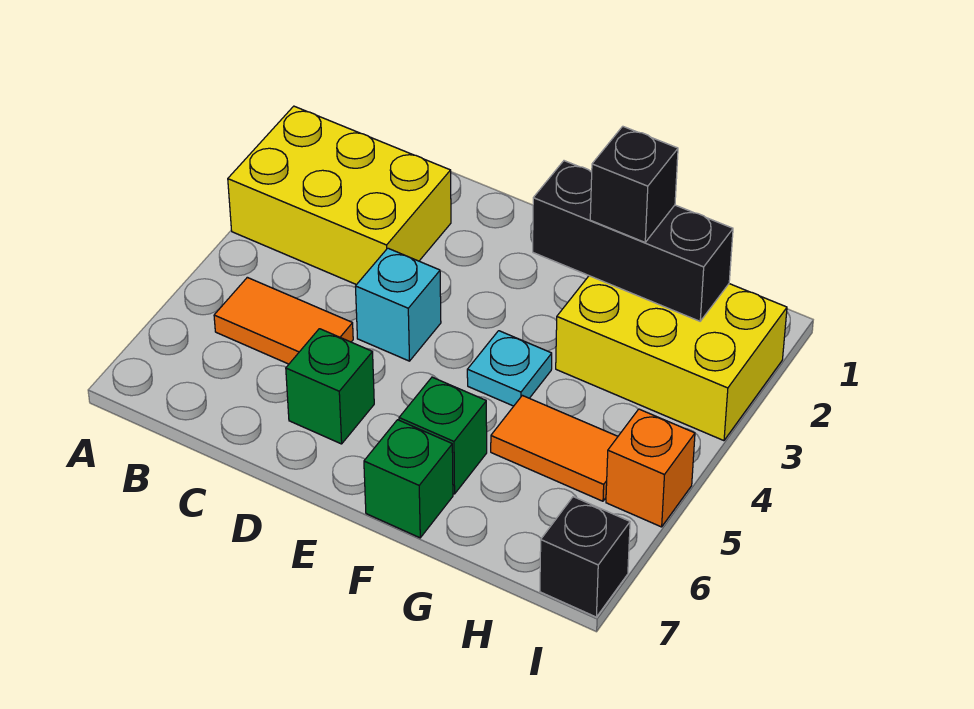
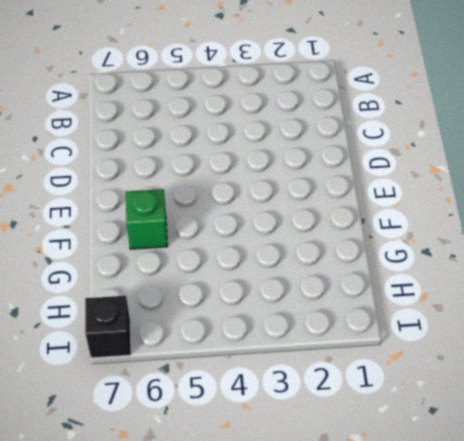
none -> yellow brick A2:C3 level 1
none -> orange tile B5:C5 level 1
none -> cyan brick D4 level 1

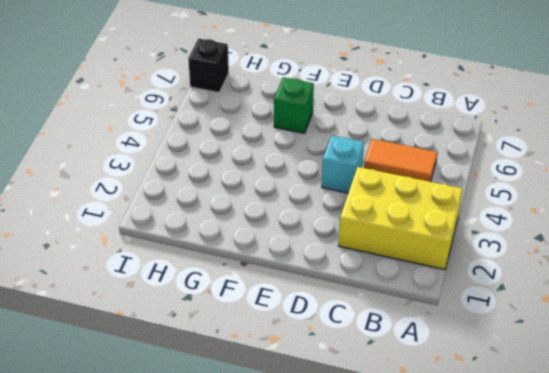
none -> green brick D6 level 1
none -> cyan plate F4 level 1
none -> green brick F7 level 1

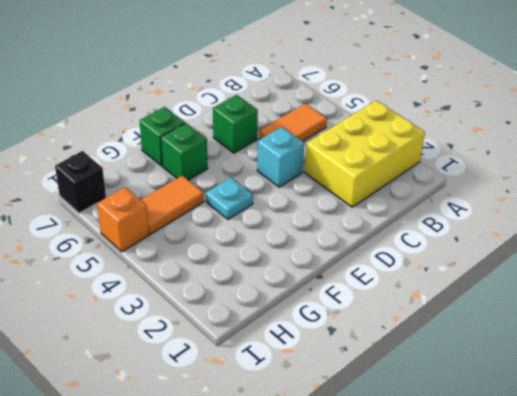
none -> yellow brick G2:I3 level 1
none -> black brick F2:H2 level 2
none -> black brick G2 level 3

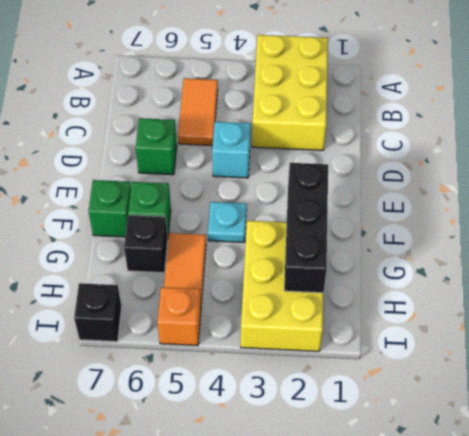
black brick G6 level 1 -> black brick G2 level 3

